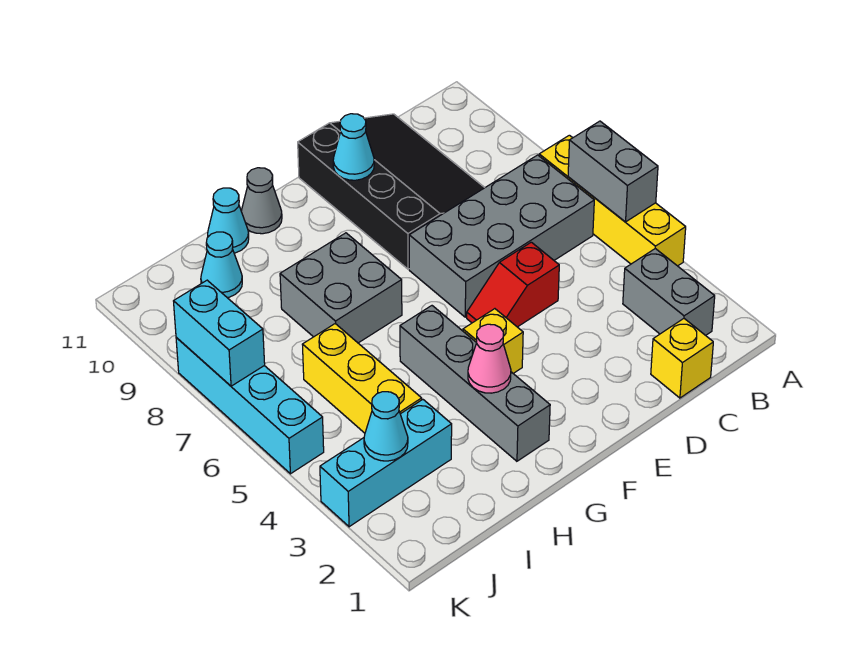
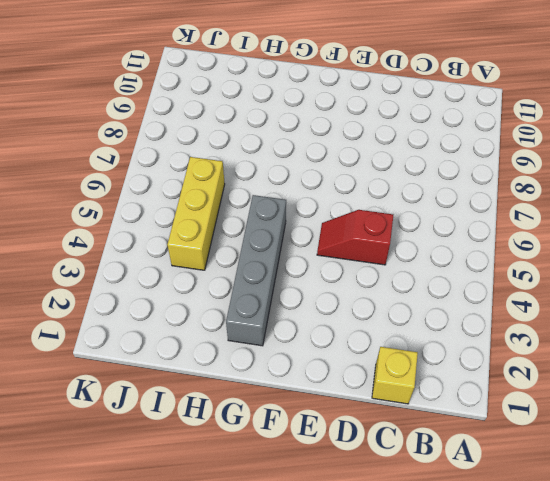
none -> yellow brick A4:A7 level 1
none -> grey brick B2:B3 level 1
none -> grey brick B6:E7 level 1

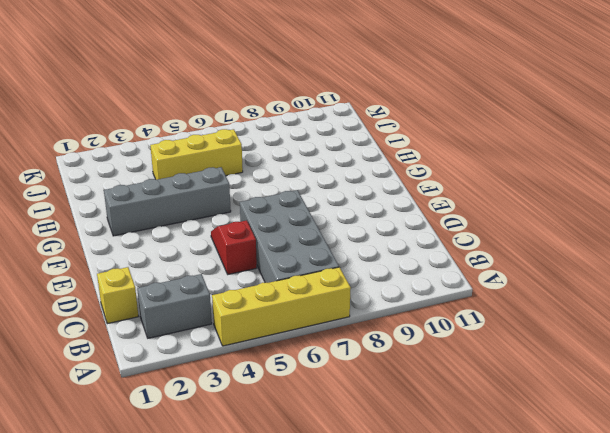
none -> black slope C8:E11 level 1 top E
none -> yellow brick F4 level 1
none -> grey brick G7:H8 level 1

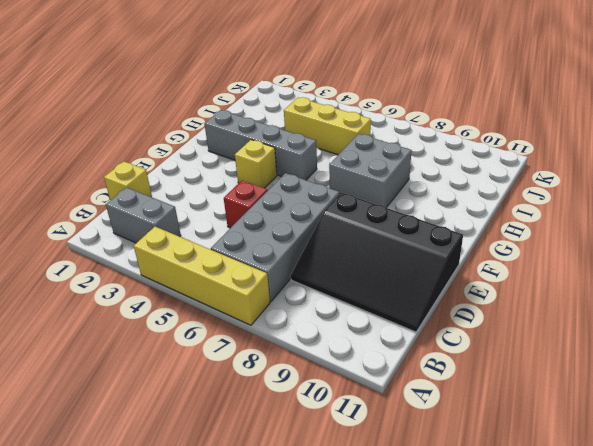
none -> grey cone G11 level 1
none -> cyan cone H11 level 1
none -> cyan brick I3:K3 level 1

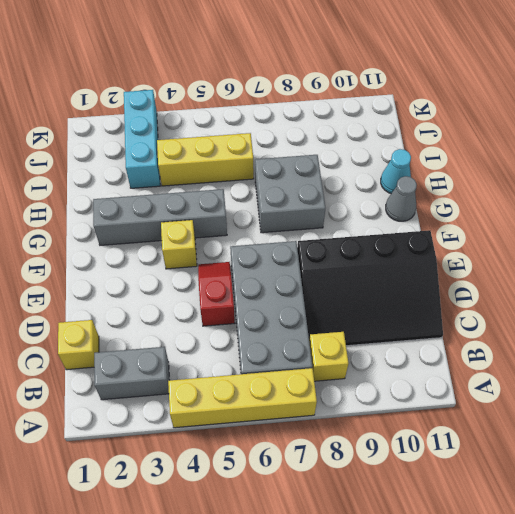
yellow brick B8 level 1 -> none
none -> cyan cone I10 level 1
none -> cyan brick K5:K8 level 1
none -> grey brick A5:A6 level 2

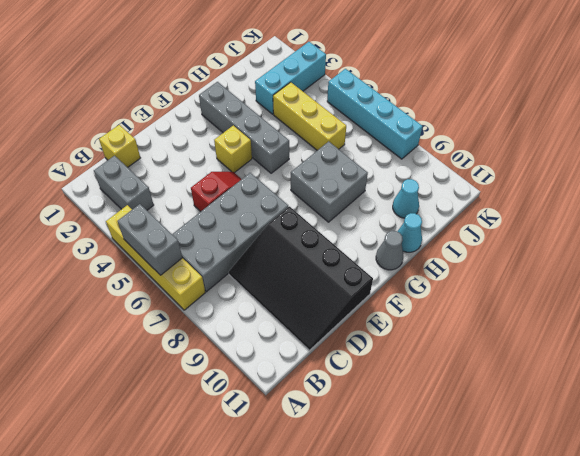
none -> cyan cone E10 level 2
none -> pink cone G3 level 2
none -> cyan cone J3 level 2

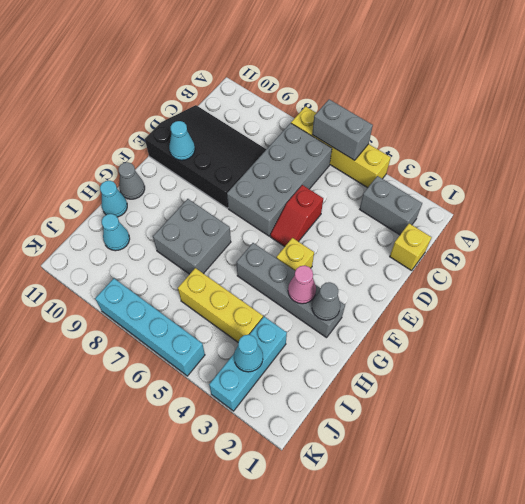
grey cone G2 level 2 -> none
none -> cyan brick K7:K8 level 2

